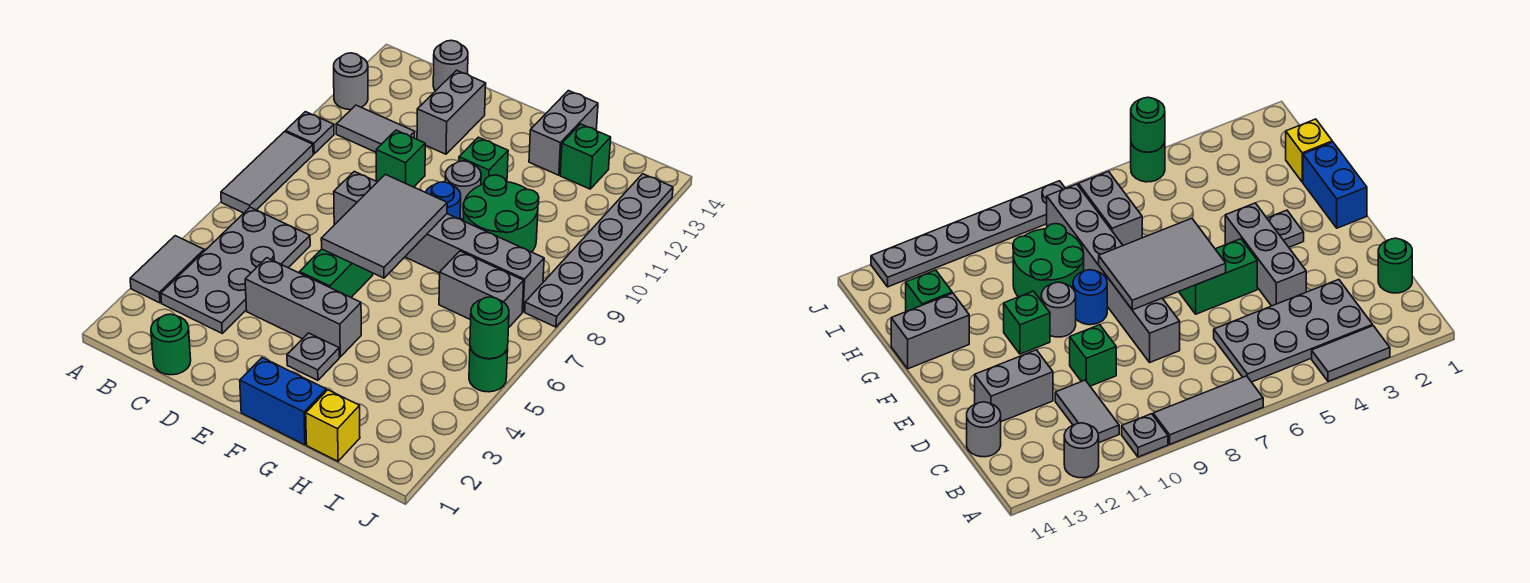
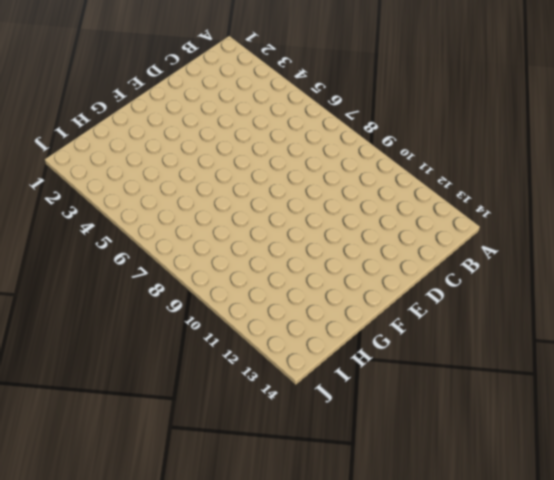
none -> grey tile A3:A4 level 1
none -> grey tile A7:A9 level 1
none -> grey plate A10 level 1

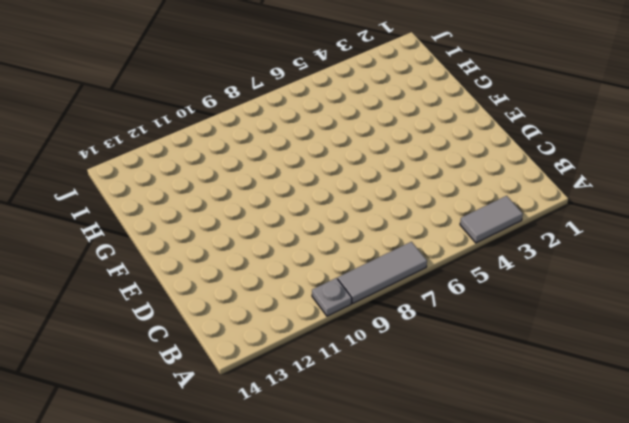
none -> grey round brick A12 level 1
none -> grey plate B3:C6 level 1
none -> grey tile B11:C11 level 1

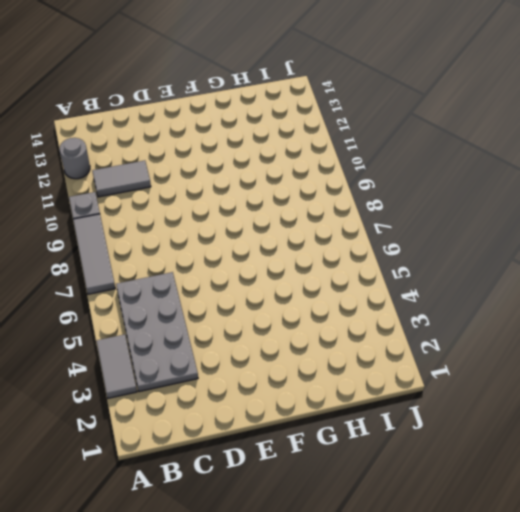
none -> green round brick C1 level 1
none -> grey round brick C14 level 1
none -> grey brick D4:F4 level 1

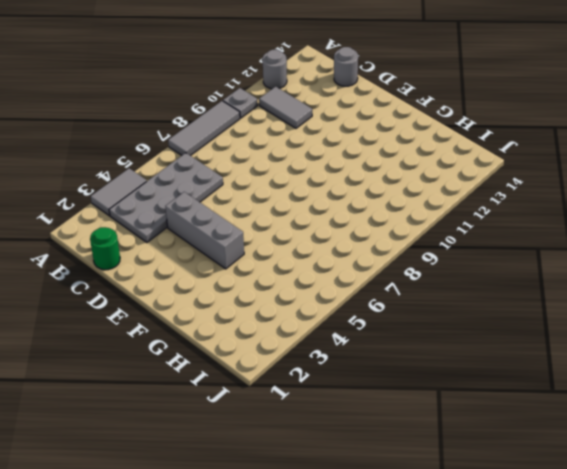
none -> grey brick D8:I8 level 1
none -> green brick D10 level 1
none -> grey brick D12:D13 level 1

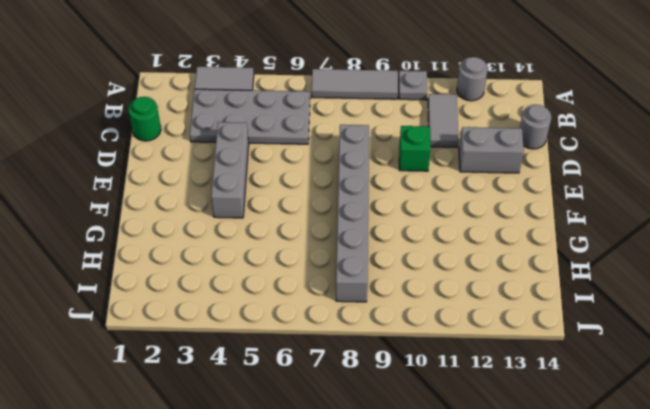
none -> green brick E5:E6 level 1
none -> blue brick F1:G1 level 1
none -> grey plate F3 level 1

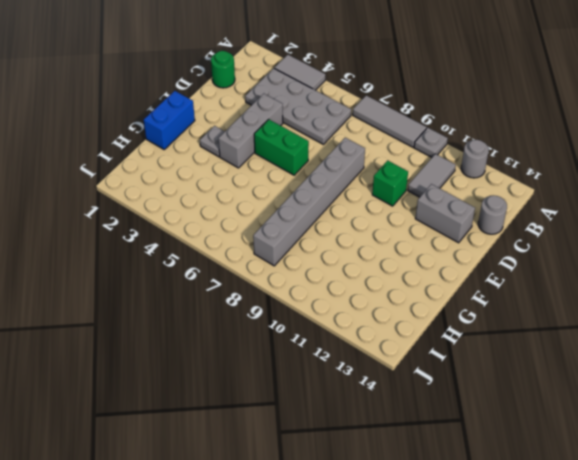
none -> blue round brick F9 level 1
none -> grey round brick F10 level 1
none -> green brick F11 level 1

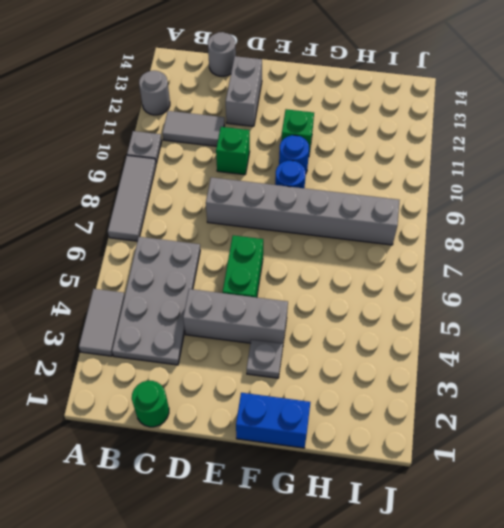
blue round brick F10 level 1 -> grey round brick F10 level 1
none -> green round brick G9:H10 level 1
none -> grey brick G13:G14 level 1
none -> yellow brick H1 level 1

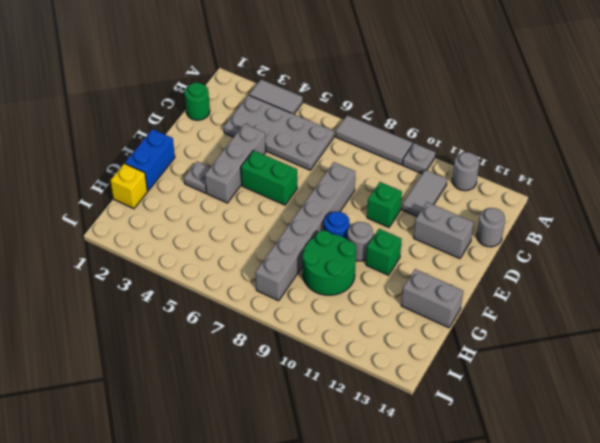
none -> grey brick H7:I7 level 1
none -> green brick H13 level 1
none -> green round brick J5 level 1

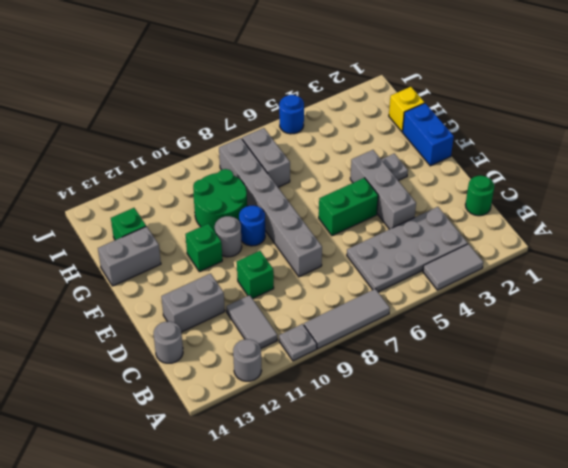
blue round brick J5 level 1 -> green round brick J5 level 1
none -> grey plate J8:J13 level 1
none -> grey tile E6:F8 level 2
none -> green round brick J5 level 2

